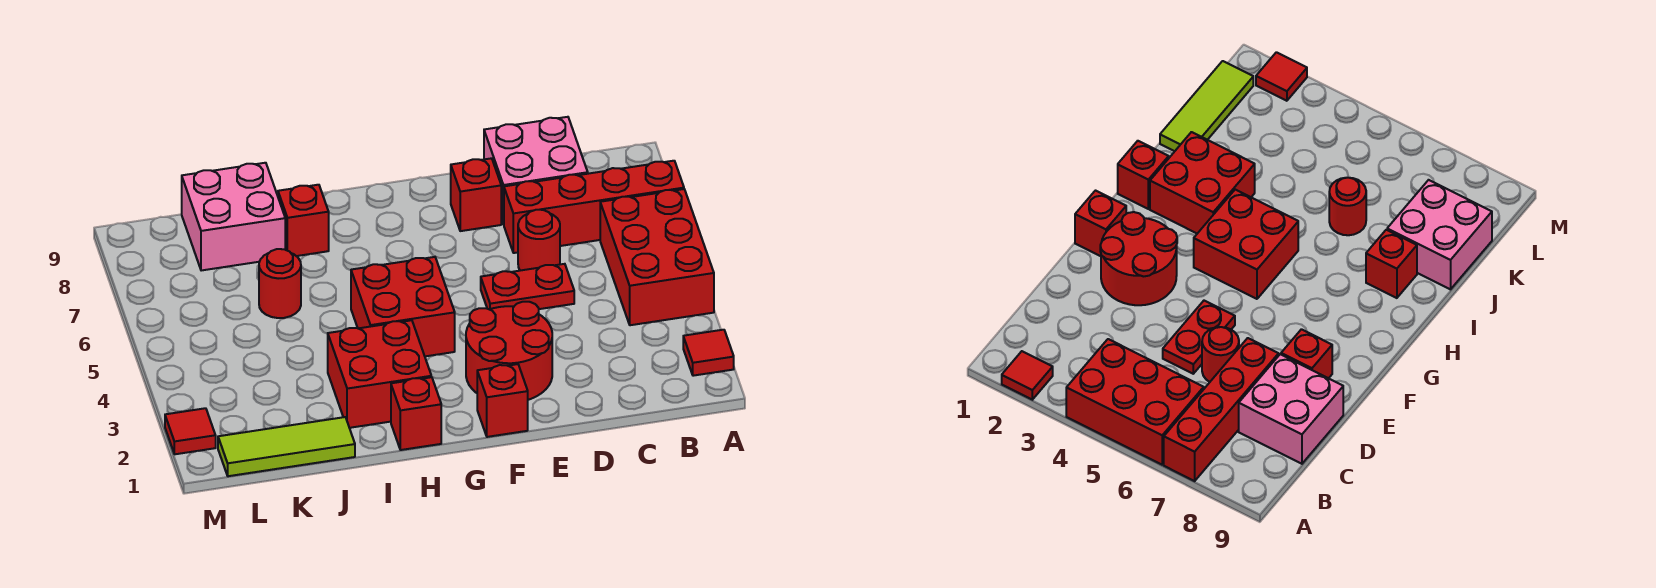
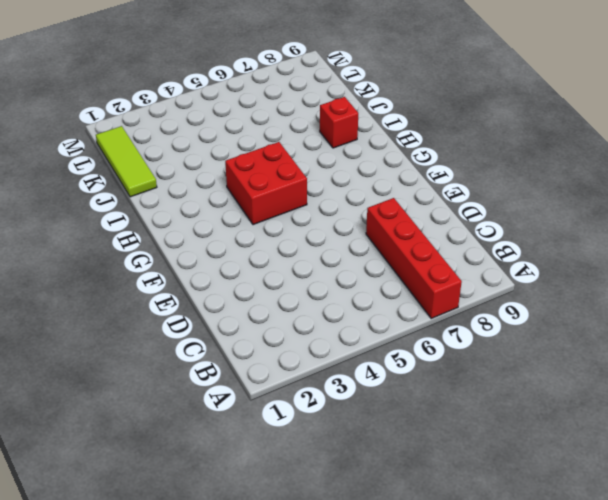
none -> red tile A2 level 1
none -> red brick A4:B6 level 1
none -> pink brick C8:D9 level 1

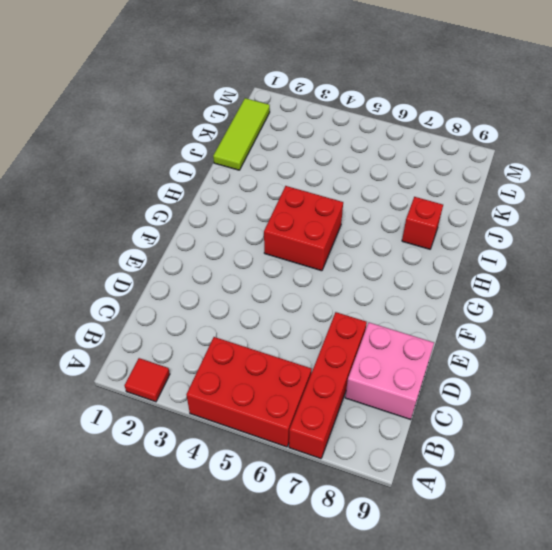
none -> red plate D5:E5 level 1
none -> red round brick D6 level 1
none -> red round brick E2:F3 level 1

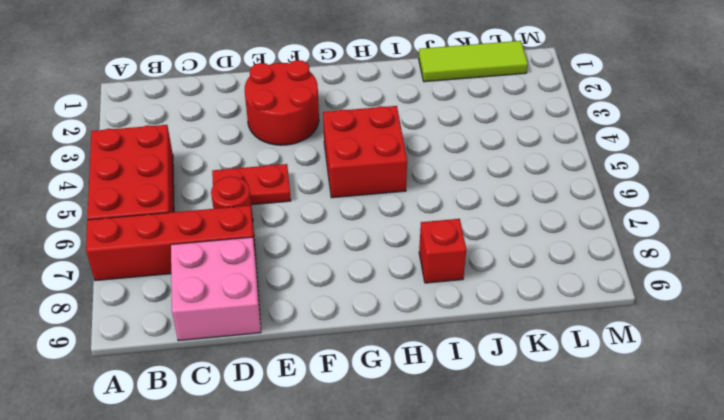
none -> red tile A2 level 1
none -> red brick E8 level 1
none -> red brick F1 level 1

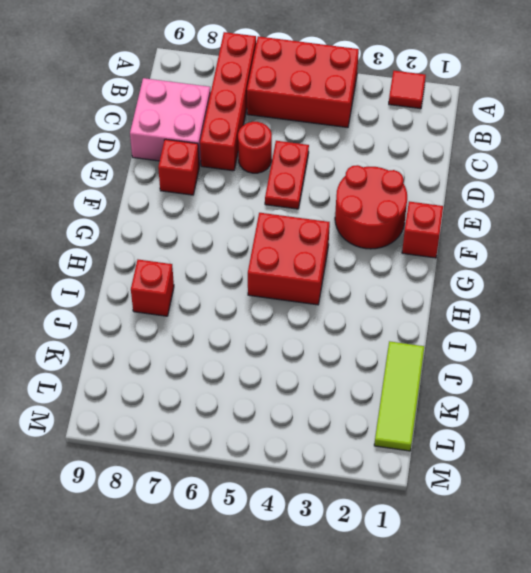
none -> red brick H1 level 1
none -> red brick H2:I3 level 1
none -> red round brick J6 level 1

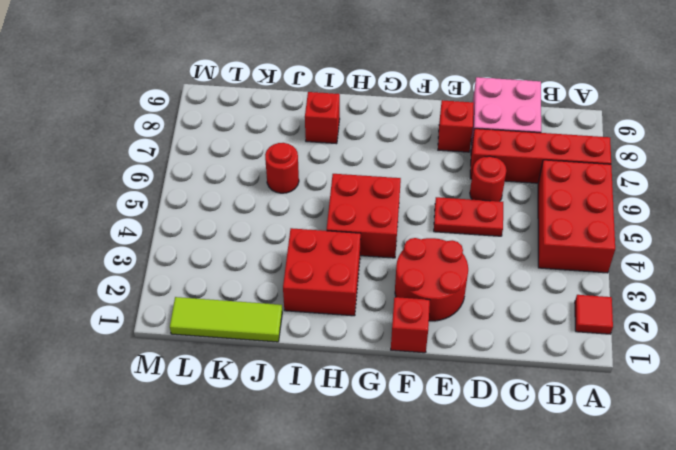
none -> red brick H1 level 1
none -> pink brick J8:K9 level 1
none -> red tile M2 level 1

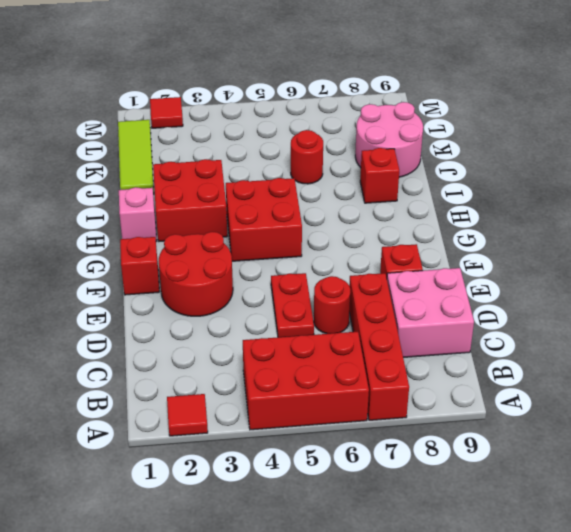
pink brick H1 level 1 -> red brick H1 level 1
pink round brick J8:K9 level 1 -> pink brick J8:K9 level 1

